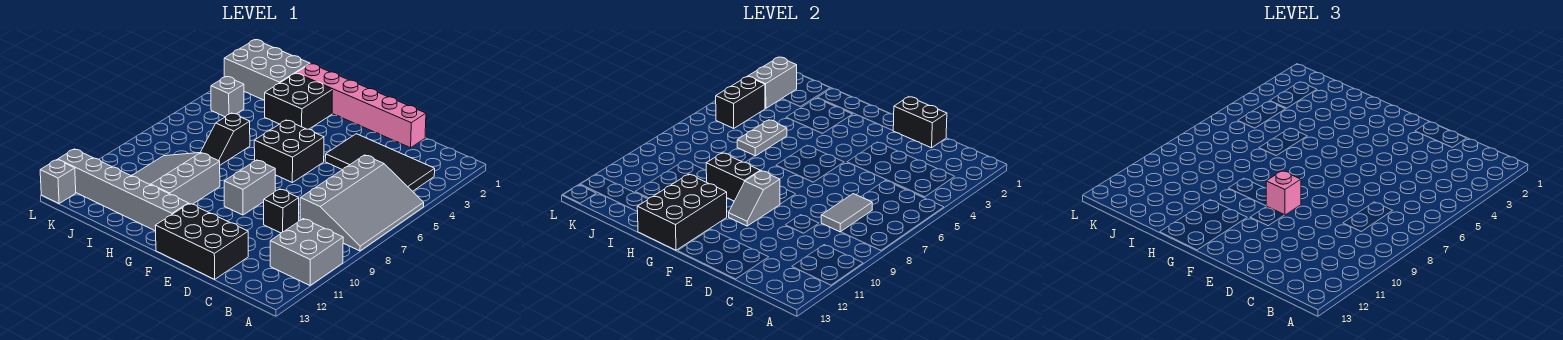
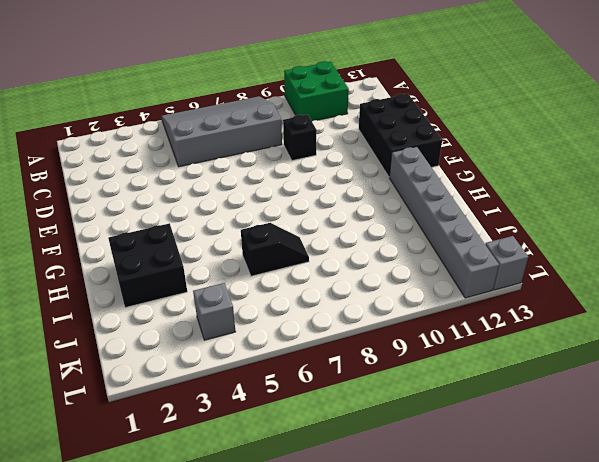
green brick A10:B11 level 1 -> grey brick A10:B11 level 1
none -> black tile B3:E4 level 1
none -> pink brick D1:I1 level 1
none -> black brick F5:G6 level 1

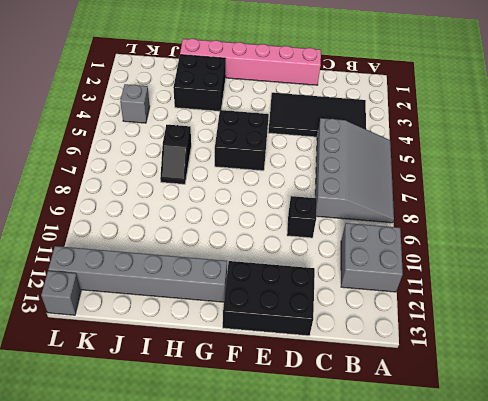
none -> grey brick F8:F9 level 1
none -> grey slope H9:J11 level 1 top H
none -> grey brick J1:L2 level 1

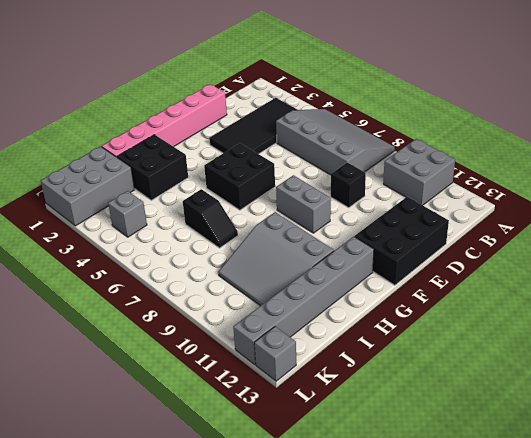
none -> grey tile C7:C8 level 2
none -> black brick D1:E1 level 2
none -> grey slope F9:F10 level 2 top 9

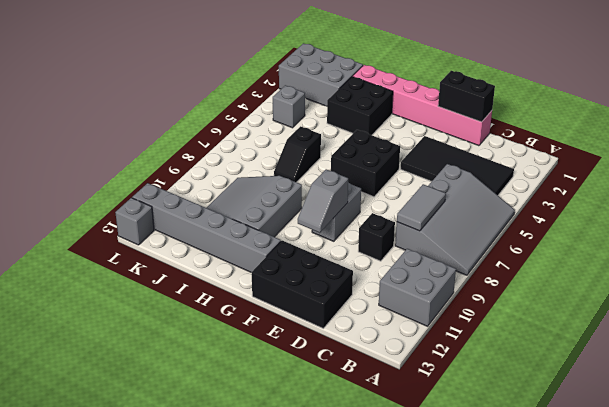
none -> black brick G9:H9 level 2
none -> black brick G11:H13 level 2
none -> grey plate I5:I6 level 2

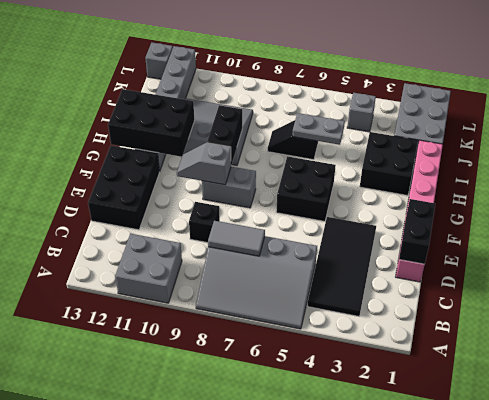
none -> grey brick K2:K3 level 2
none -> black brick K4:K5 level 2
none -> pink brick F9 level 3

